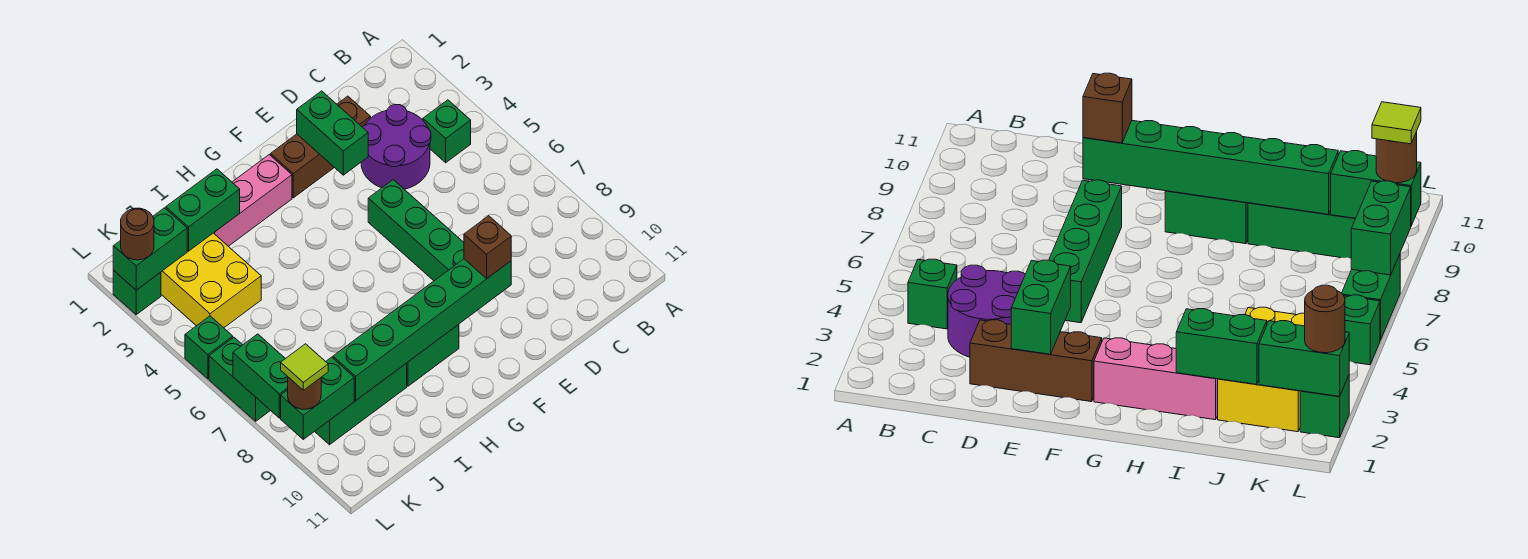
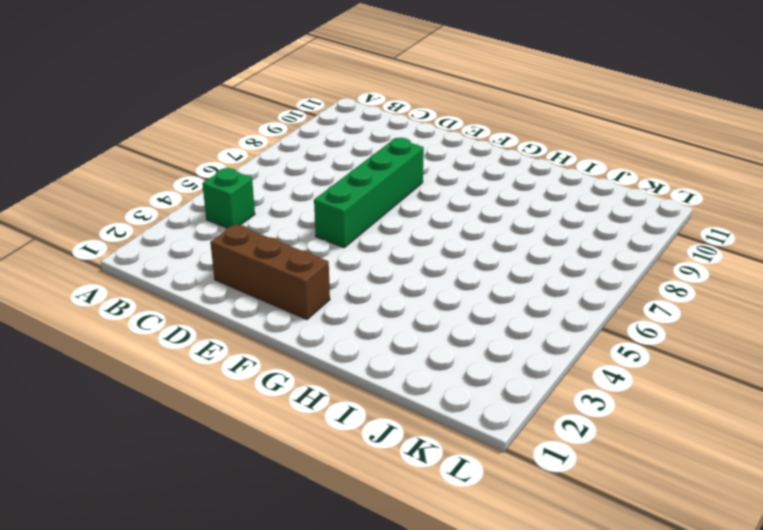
none -> purple round brick C3:D4 level 1
none -> pink brick G2:I2 level 1
none -> green brick G9:H9 level 1

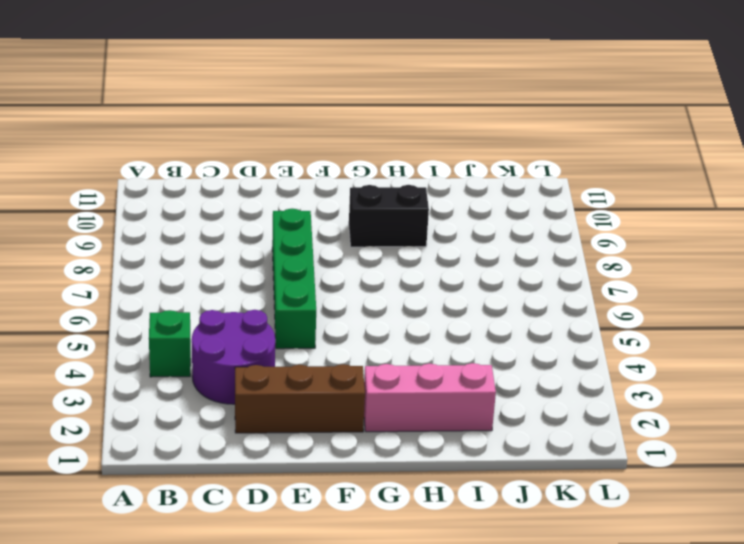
black brick G9:H9 level 1 -> green brick G9:H9 level 1
none -> green brick I9:K9 level 1
none -> yellow brick J2:K4 level 1
none -> green brick L2 level 1

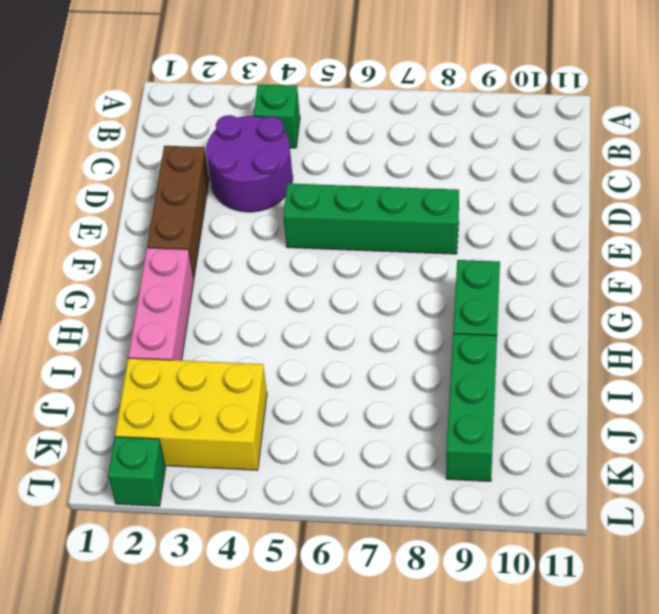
none -> green brick L5 level 1
none -> green brick L6:L7 level 1
none -> green brick E2:E3 level 2

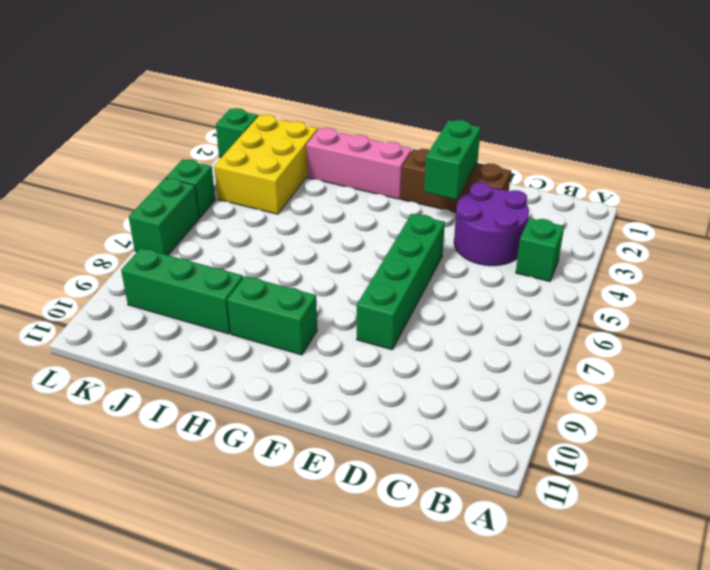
none -> green brick E9:J9 level 2
none -> green brick I2:J2 level 2
none -> green brick K2:L2 level 2

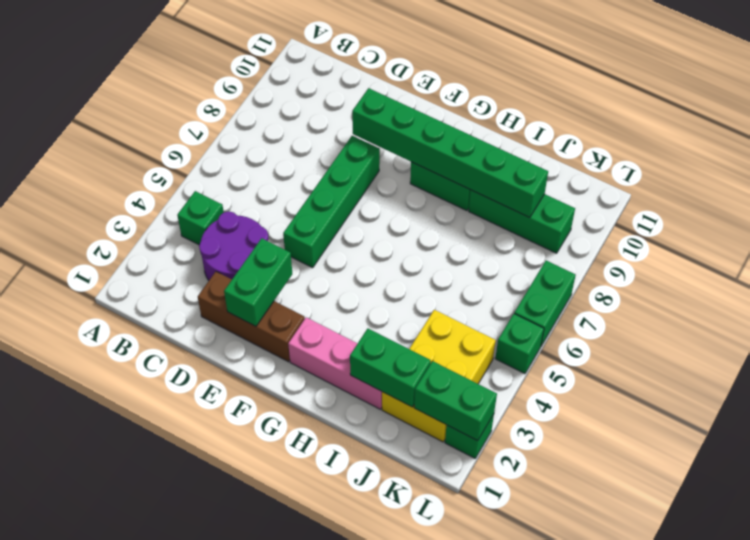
none -> green brick K9:L9 level 2
none -> green brick L7:L8 level 2
none -> brown brick E9 level 3

